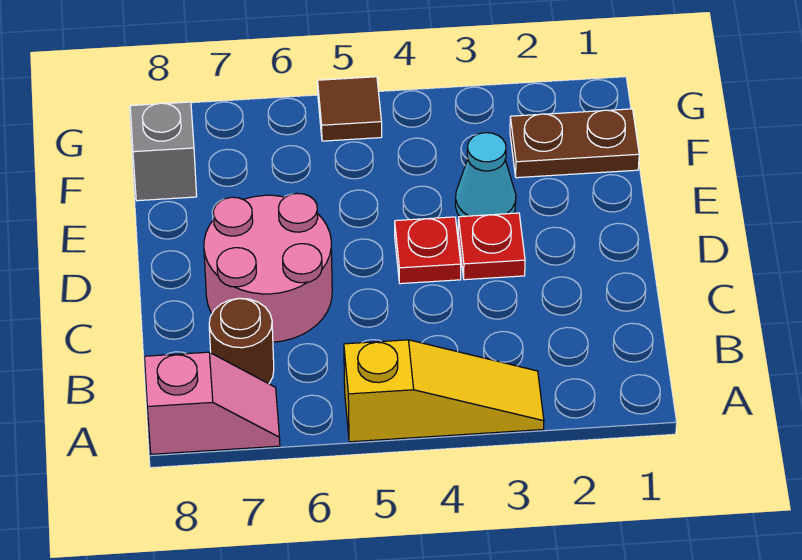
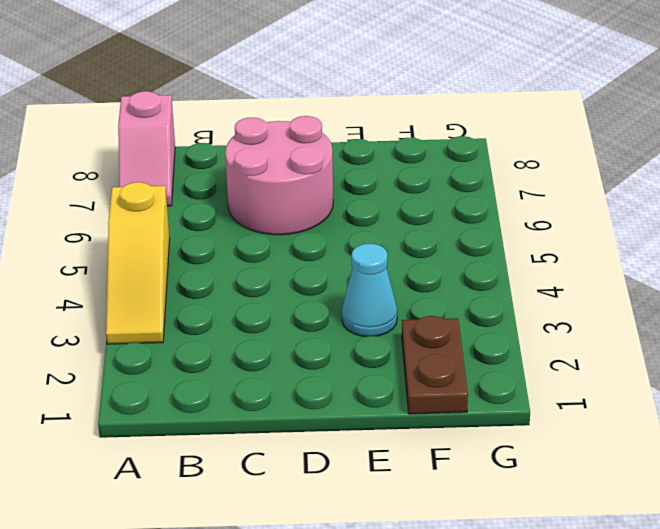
none -> brown round brick B7 level 1
none -> red plate D3 level 1

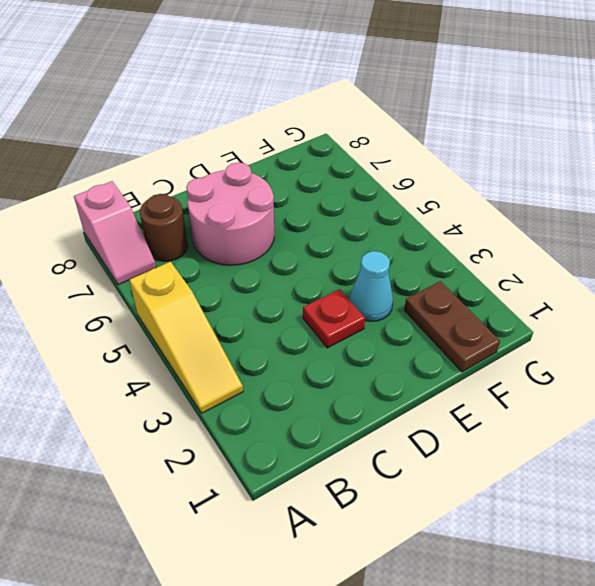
none -> red plate D4 level 1
none -> grey brick F8 level 1

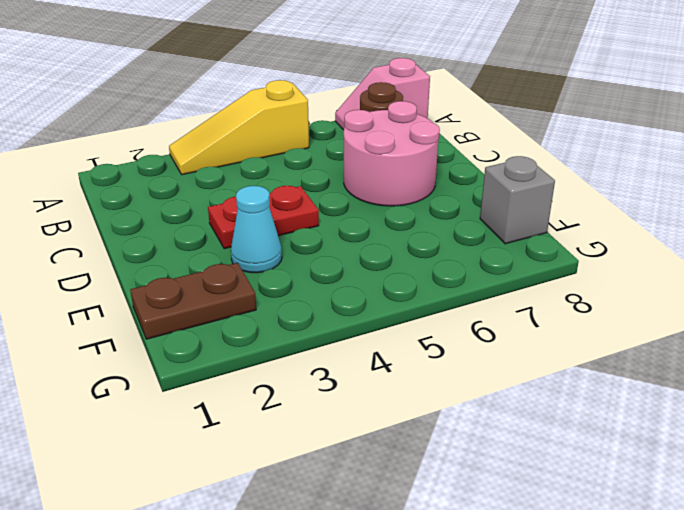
none -> brown tile G5 level 1

